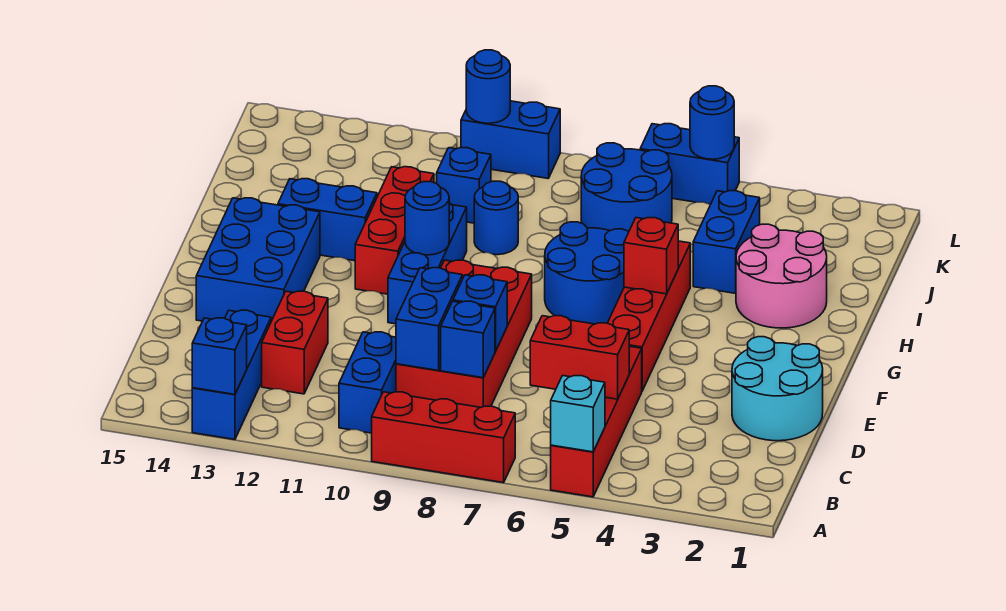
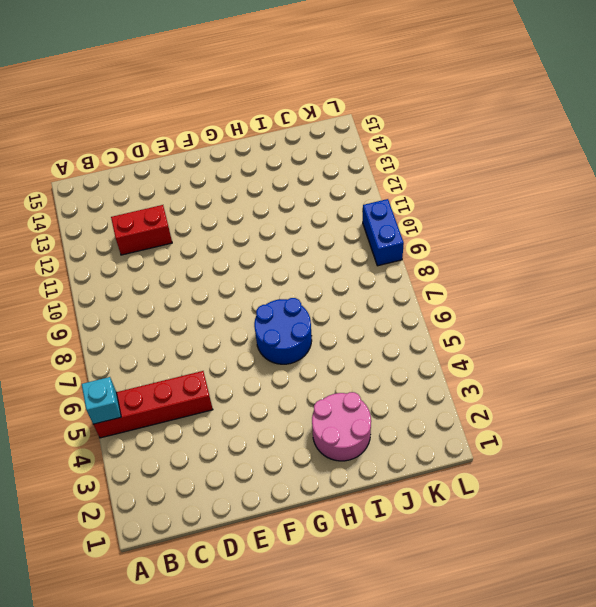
none -> red brick A7:A9 level 1
none -> blue brick A13:C13 level 1
none -> blue brick B10:C10 level 1
none -> red brick C8:F9 level 1

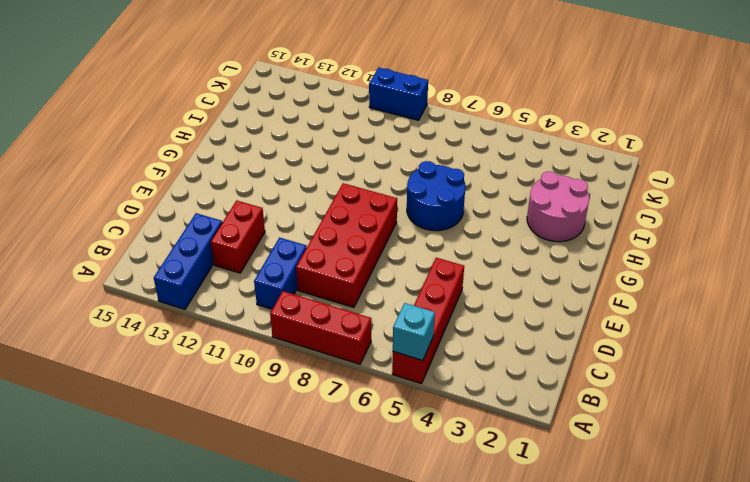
none -> cyan round brick D1:E2 level 1
none -> red brick E5:H5 level 1
none -> blue brick E13:G14 level 1
none -> blue brick F10:H10 level 1

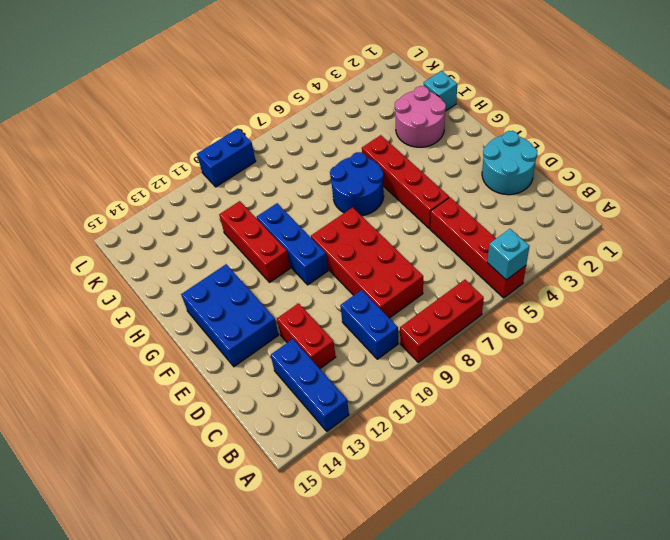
cyan brick I1 level 1 -> none
none -> blue brick H12:H13 level 1
none -> blue brick I4:J4 level 1
none -> blue round brick I9 level 1
none -> blue round brick J6:K7 level 1

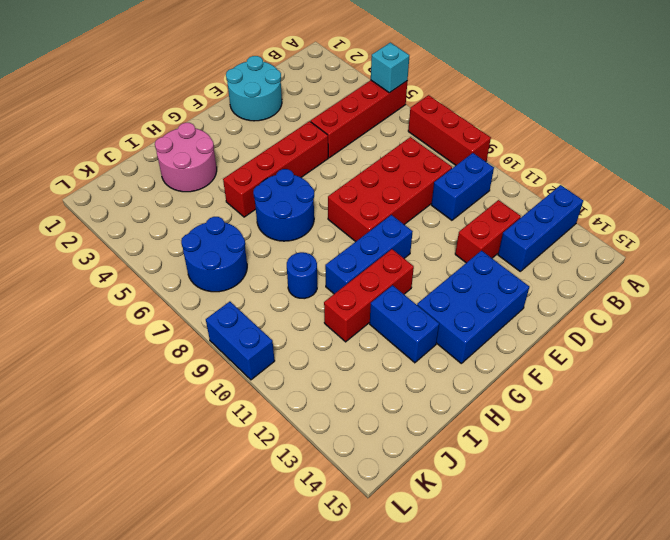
none -> blue brick I4:J4 level 1
none -> blue brick J10 level 1
none -> blue brick L5:L6 level 1
none -> blue brick A13 level 2

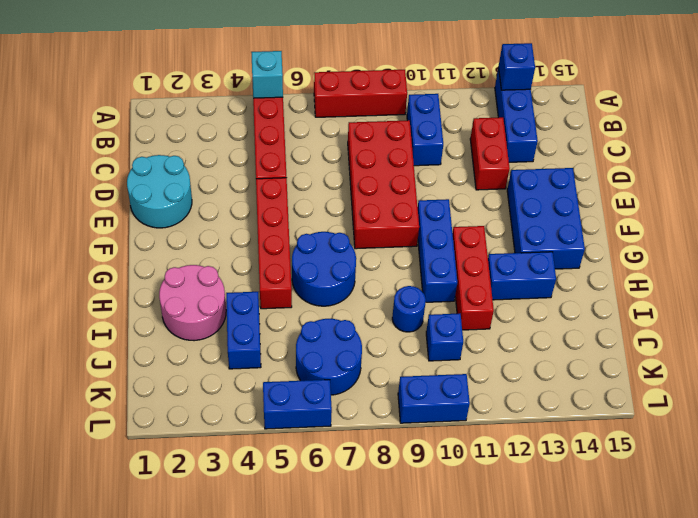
none -> red brick C5:C6 level 2
none -> blue brick C8 level 2
none -> blue brick C9:D9 level 2
none -> blue brick D8 level 2

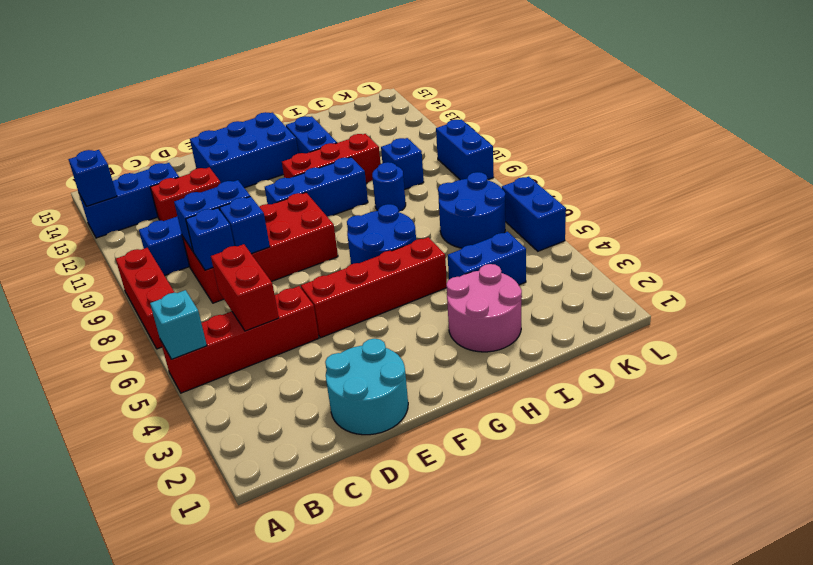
none -> red brick G5 level 2
none -> blue round brick G10 level 2
none -> blue round brick L5 level 2
none -> blue round brick L10 level 2

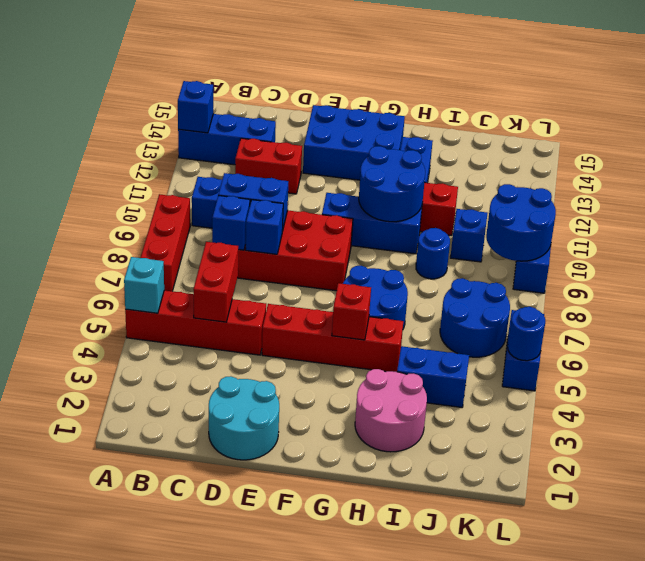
blue round brick G10:H11 level 2 -> blue round brick G10 level 2
blue round brick K9:L10 level 2 -> blue round brick L10 level 2

